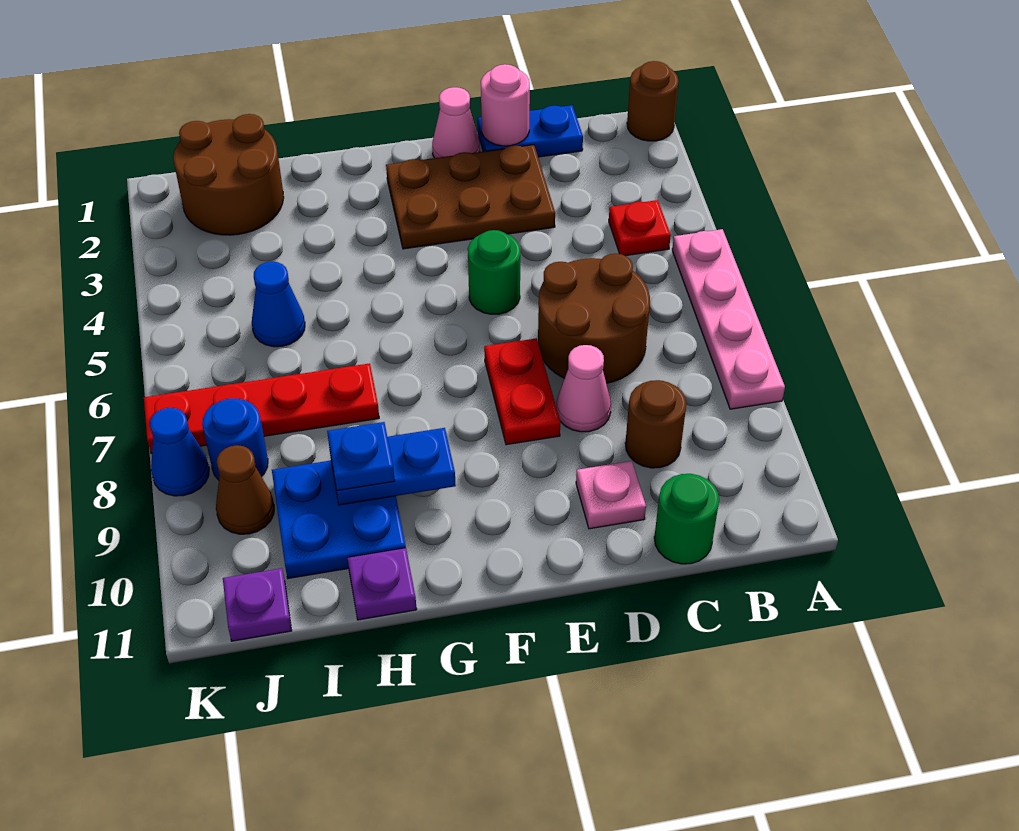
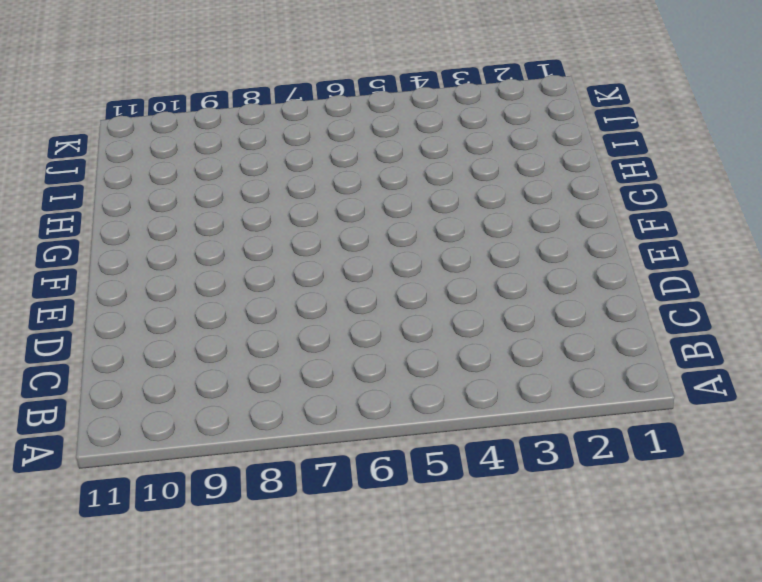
none -> brown round brick A1 level 1
none -> pink plate A5:A8 level 1
none -> red plate B4 level 1

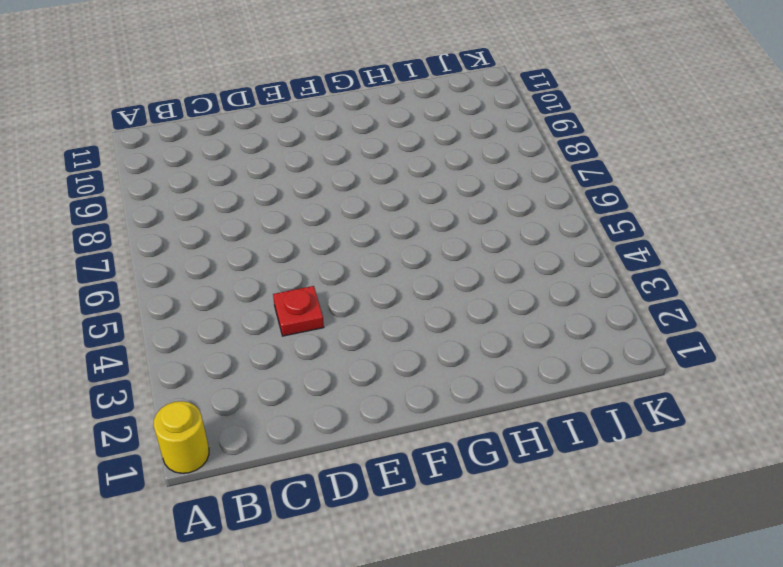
yellow round brick A1 level 1 -> brown round brick A1 level 1
red plate D4 level 1 -> red plate B4 level 1
none -> pink plate A5:A8 level 1
none -> blue plate C1:D1 level 1
none -> brown round brick C6:D7 level 1

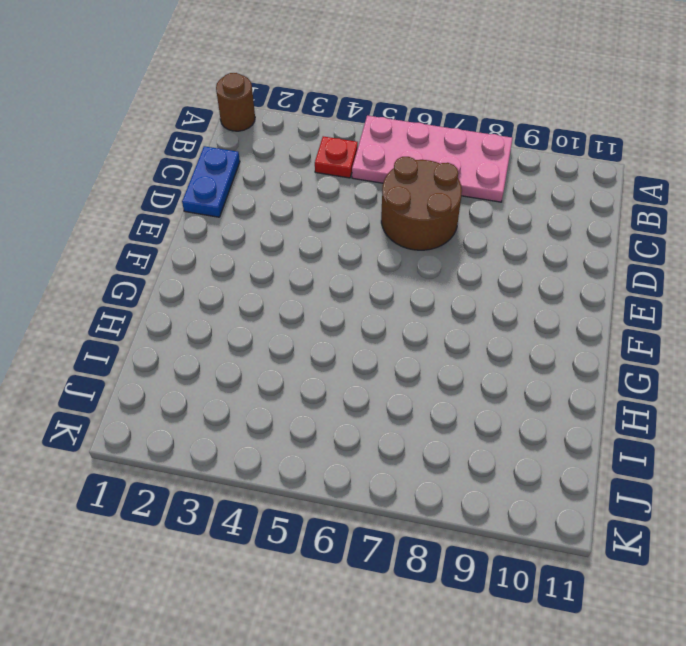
pink plate A5:B8 level 1 -> pink plate A5:A8 level 1
none -> brown round brick C9 level 1
none -> green round brick C11 level 1
none -> brown plate D2:F3 level 1

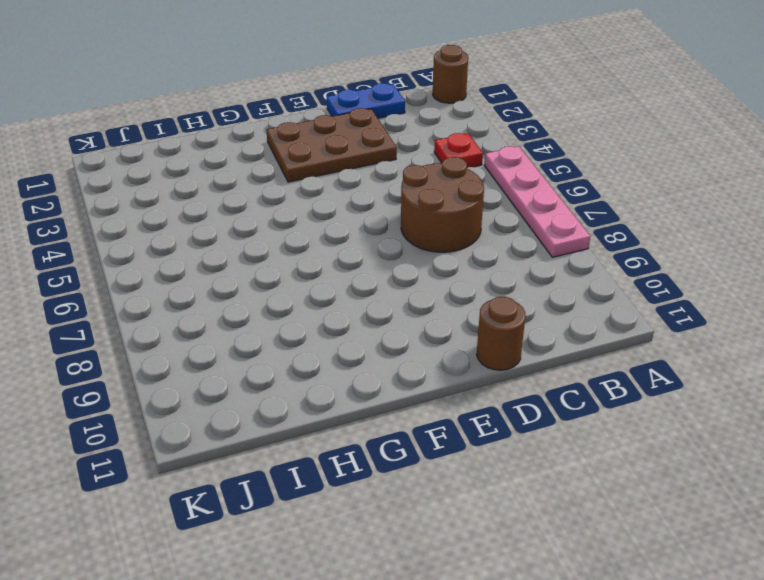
brown round brick D11 level 1 -> brown round brick C9 level 1
none -> green round brick C11 level 1
none -> pink cone D8 level 1
none -> pink plate D10 level 1

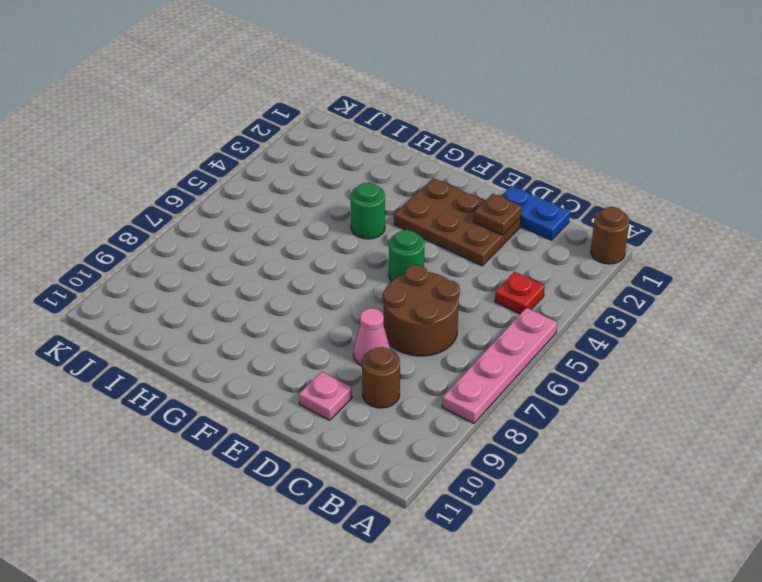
brown plate D2 level 2 -> none
green round brick G4 level 1 -> green round brick C11 level 1
none -> pink cone E1 level 1
none -> red plate E7:E8 level 1
none -> red plate H7:K7 level 1

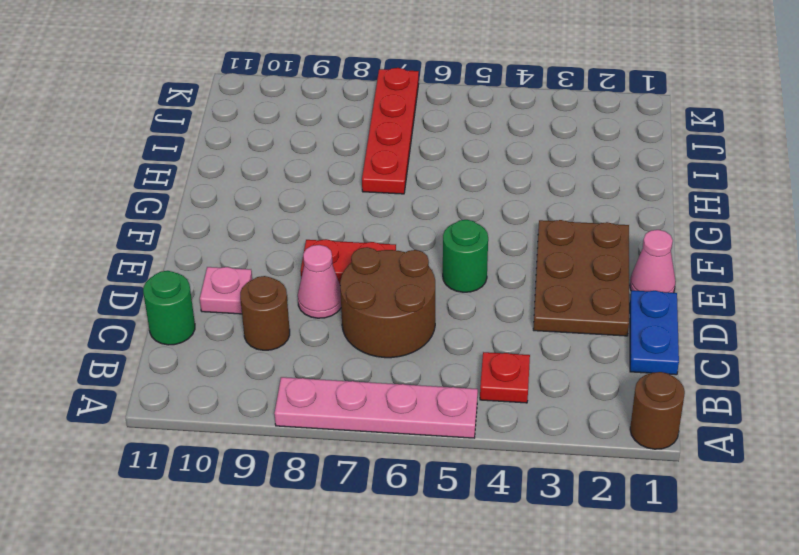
none -> blue plate H9:I10 level 1
none -> purple plate H11 level 1
none -> brown round brick I1:J2 level 1

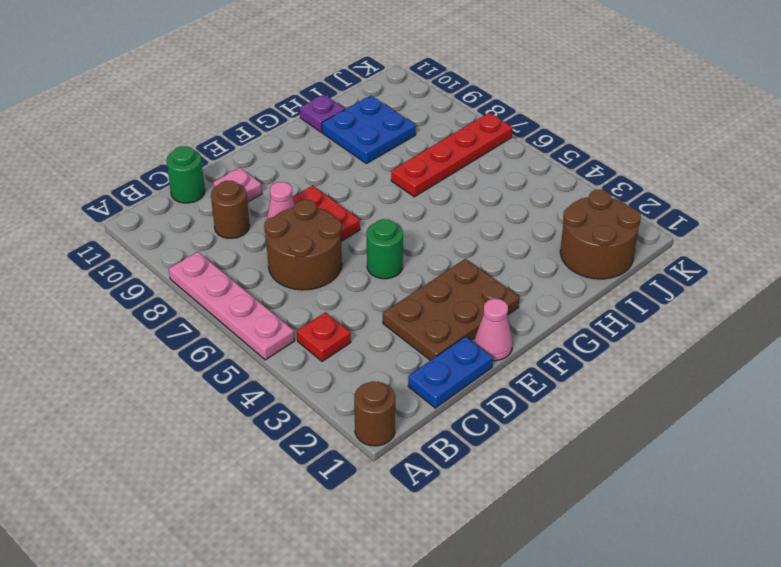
none -> blue cone I5 level 1
none -> blue round brick J8 level 1
none -> brown cone J9 level 1

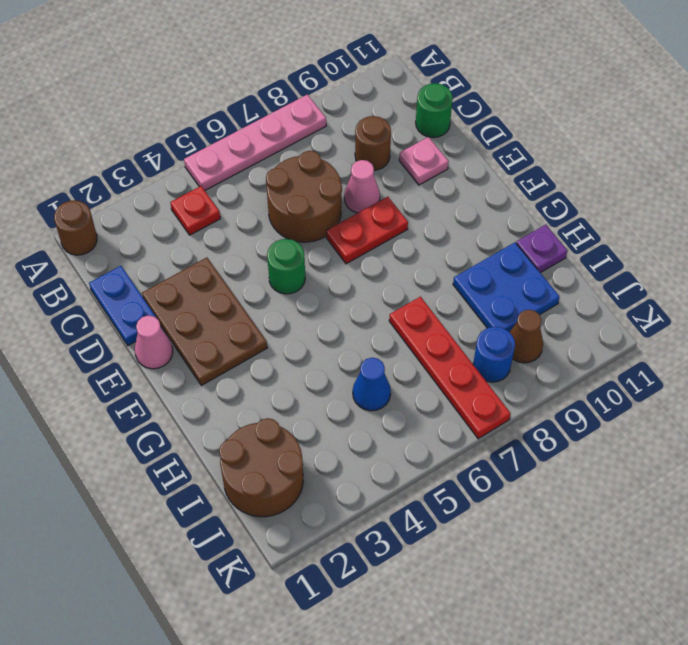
none -> purple plate J11 level 1
none -> blue cone K8 level 1
none -> pink round brick D1 level 2

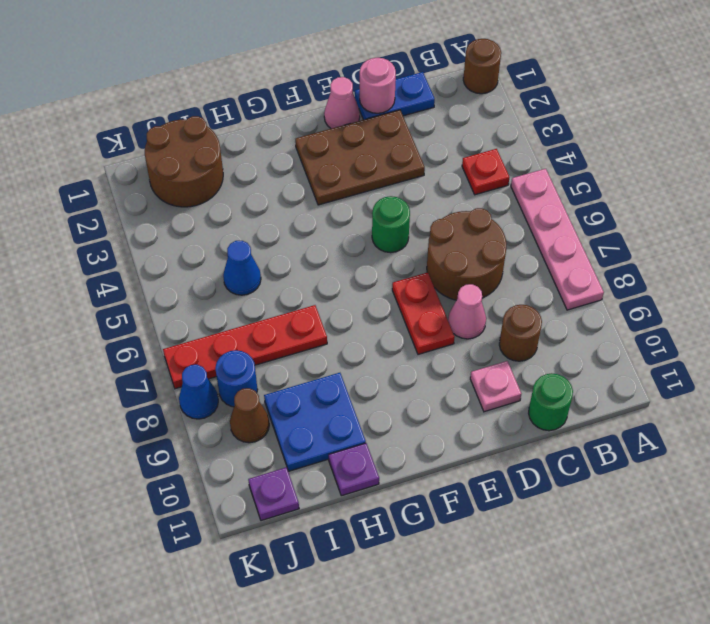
none -> blue plate G9:H9 level 2
none -> blue plate H9 level 3

